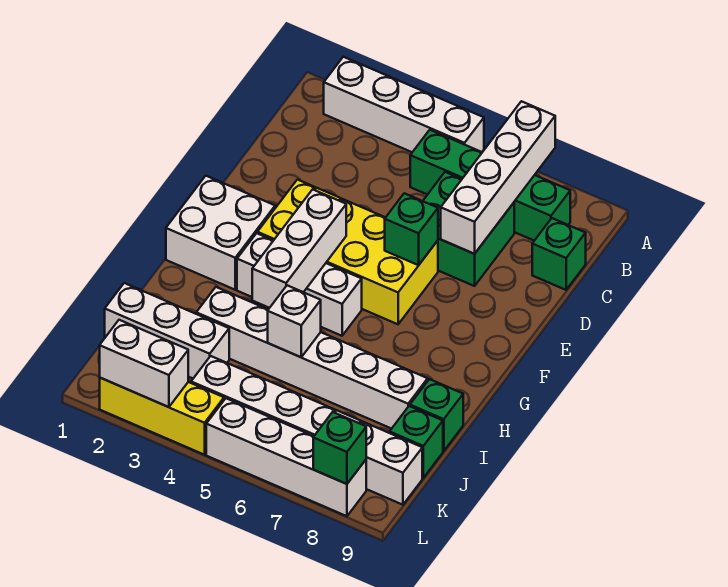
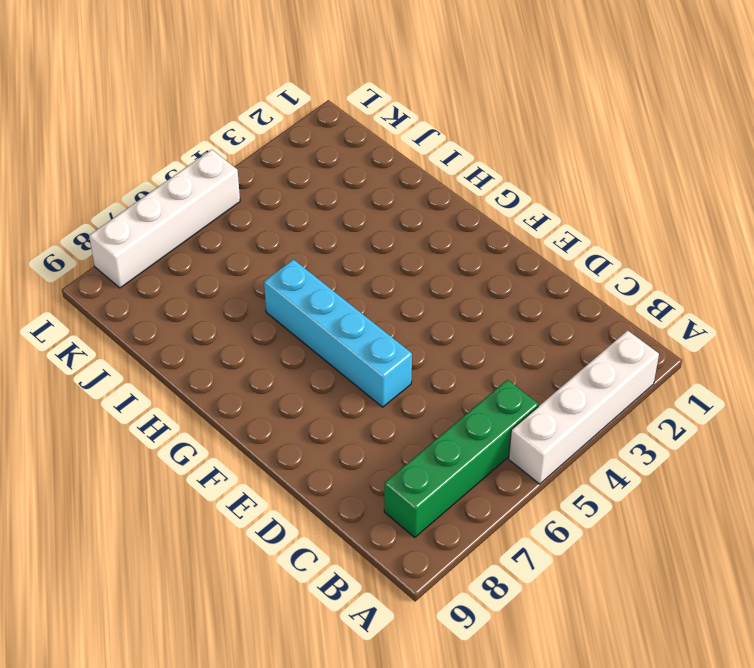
cyan brick E6:H6 level 1 -> yellow brick E3:F6 level 1
none -> green brick C6:D7 level 1
none -> green brick C9 level 1
none -> white brick F1:G2 level 1

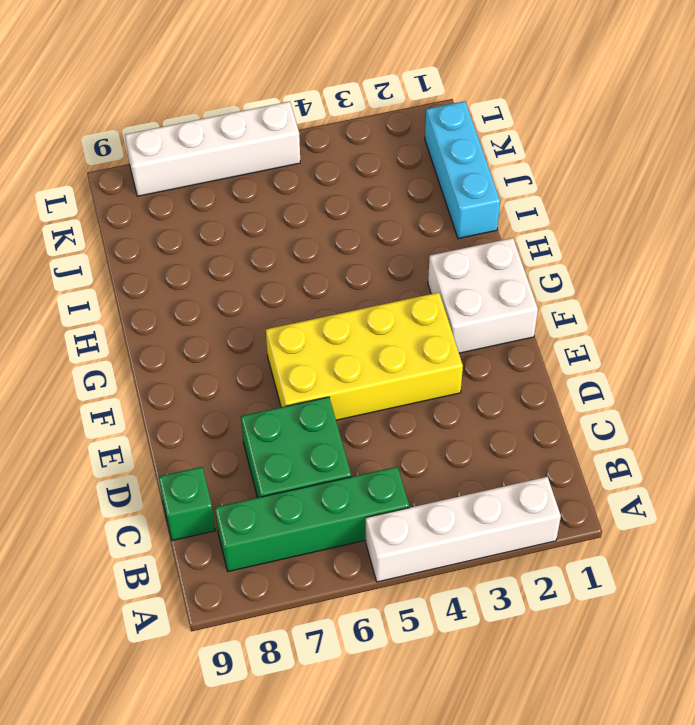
cyan brick I1:K1 level 1 -> white brick J1:J3 level 1
none -> white brick G3:G5 level 1
none -> white brick I3:I8 level 1
none -> green brick I9 level 1

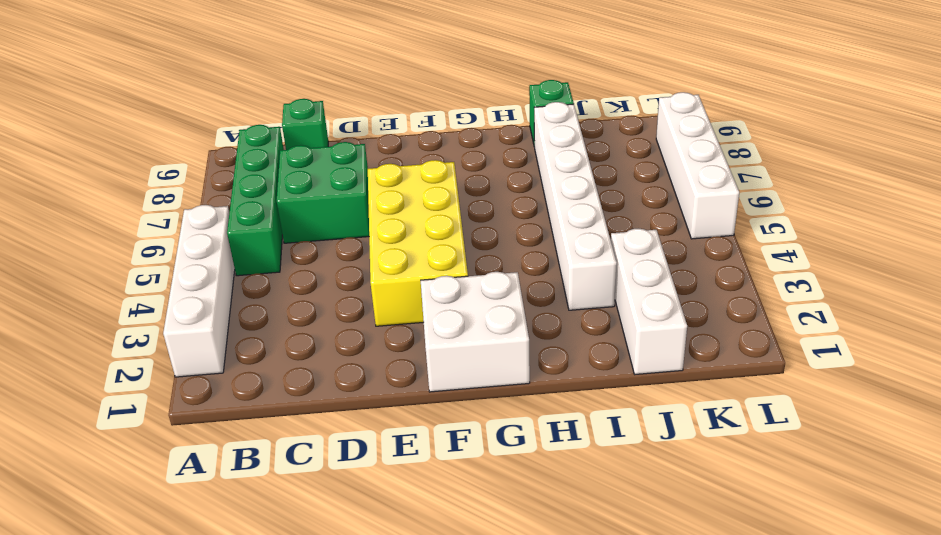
none -> white brick G3:G5 level 1
none -> green brick J9 level 1
none -> white brick K4:K9 level 1

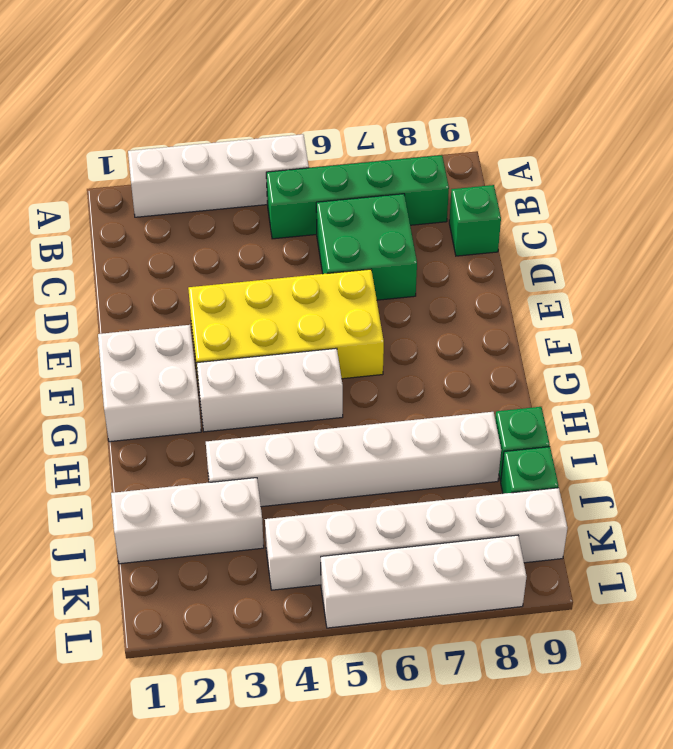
none -> yellow brick L2:L4 level 1
none -> white brick A7:D7 level 2
none -> green brick E6 level 2

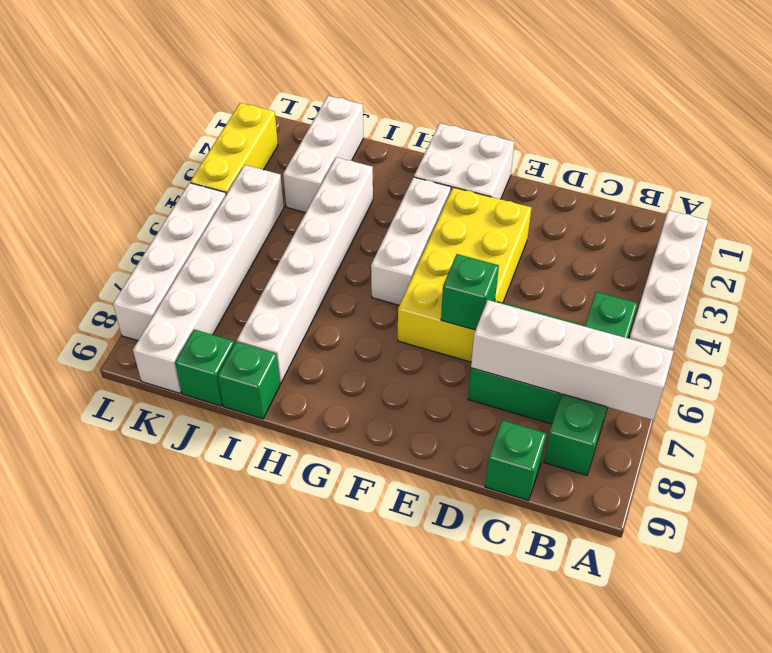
none -> white brick F4:H4 level 2
none -> white brick I5 level 2
none -> white brick L2:L3 level 2

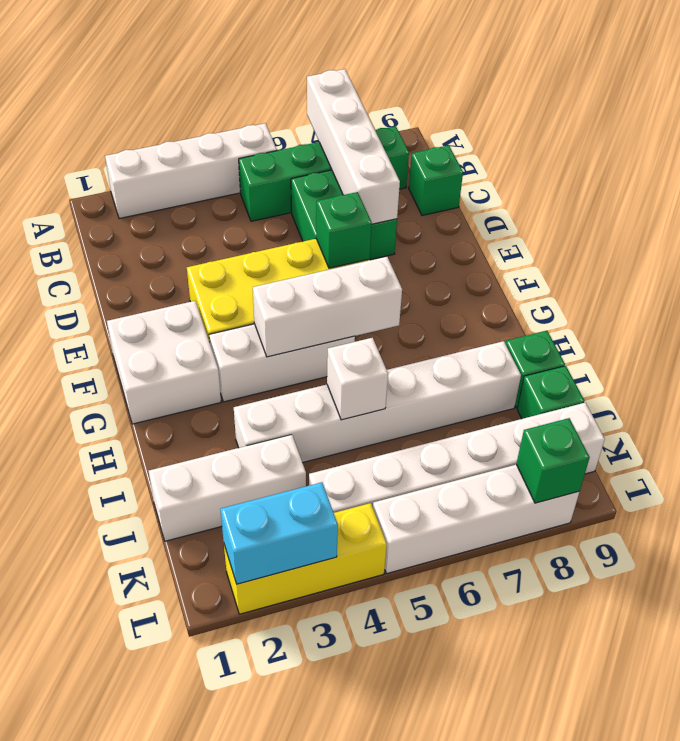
white brick G4:G6 level 2 -> white brick F4:H4 level 2
cyan brick L2:L3 level 2 -> white brick L2:L3 level 2

